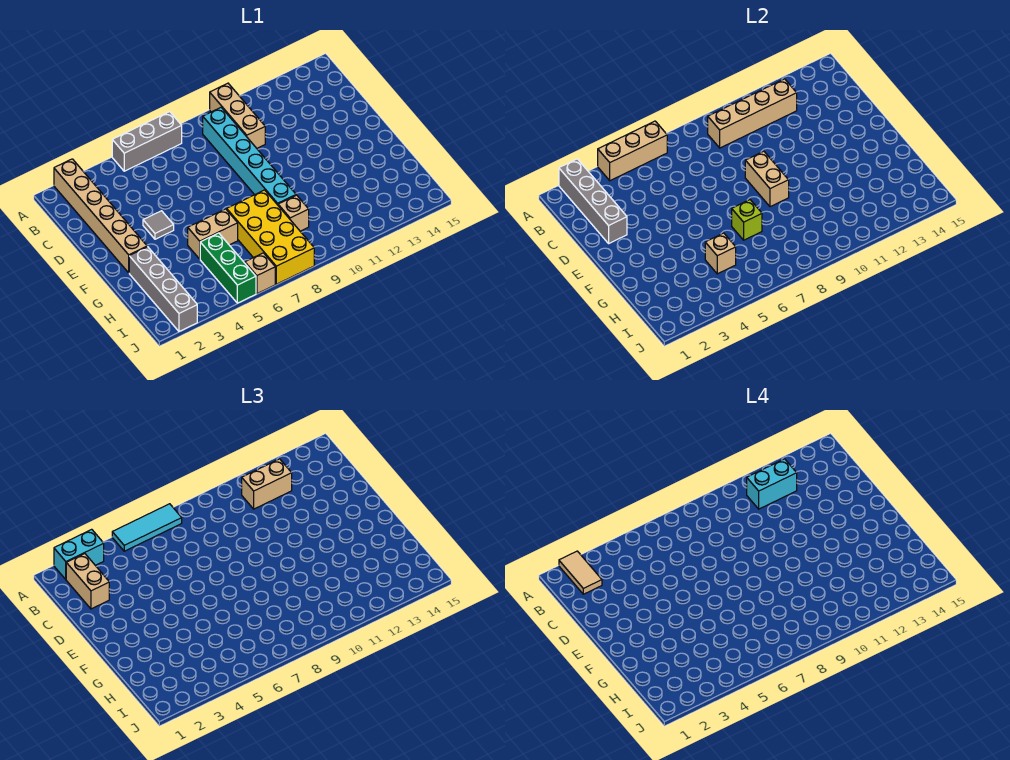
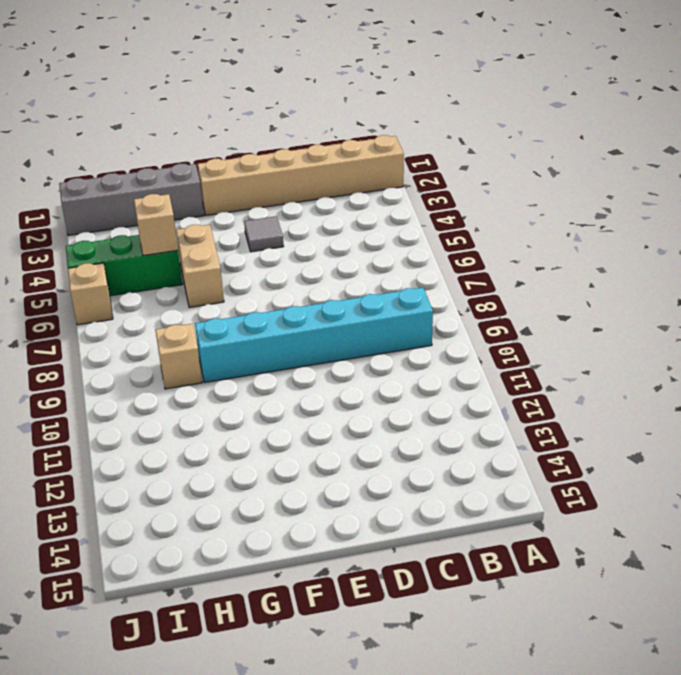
none -> grey brick A5:A7 level 1
none -> tan brick A10:C10 level 1
none -> yellow brick G7:J8 level 1

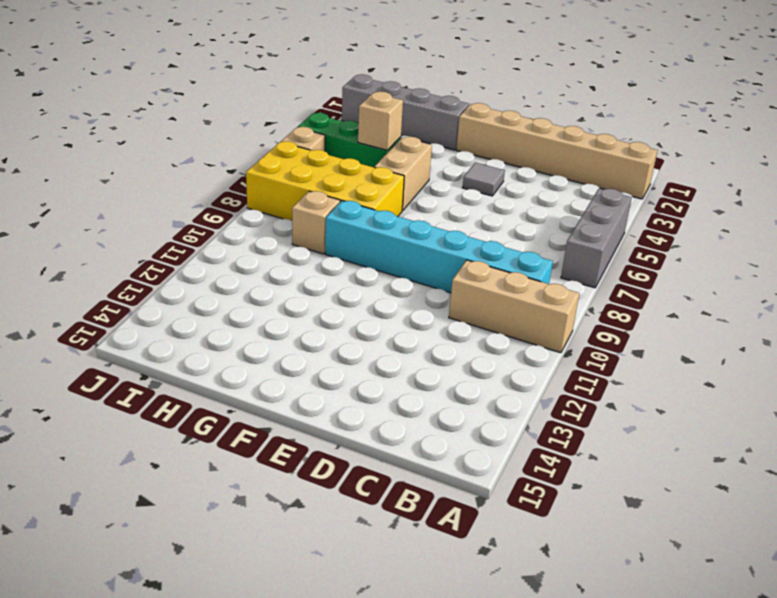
none -> grey brick A2:D2 level 2
none -> tan brick A4:A6 level 2
none -> tan brick B9:B12 level 2

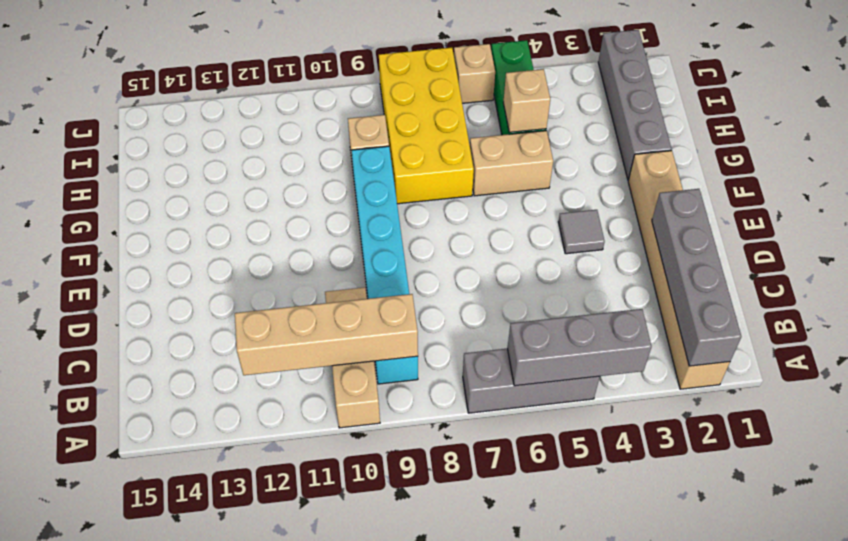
grey brick A4:A6 level 2 -> tan brick A4:A6 level 2
none -> tan brick E9:F9 level 2
none -> lime brick G7 level 2
none -> cyan brick A2:A3 level 3

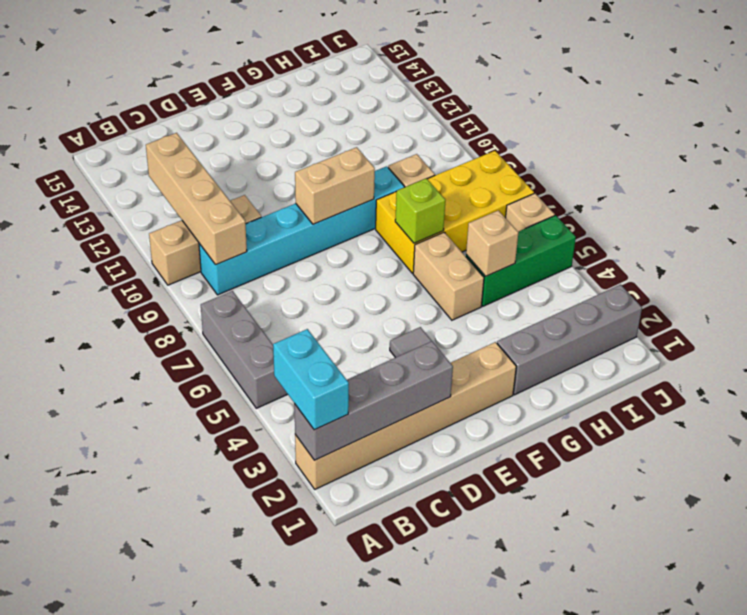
none -> tan brick A4:A6 level 2
none -> cyan tile A5:A7 level 3
none -> tan brick B2:C2 level 3

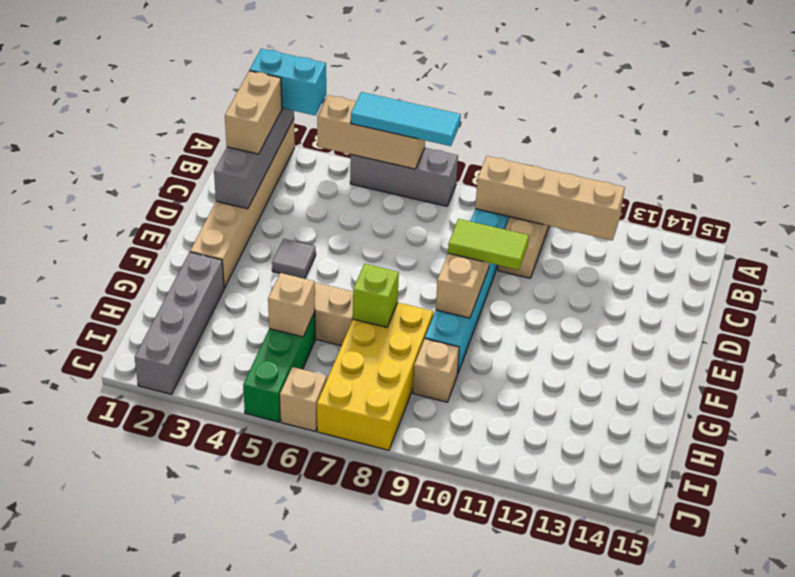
lime tile E9:E10 level 3 -> none
none -> tan brick B11:B12 level 3
none -> tan tile A2:B2 level 4
none -> cyan brick B11:B12 level 4

